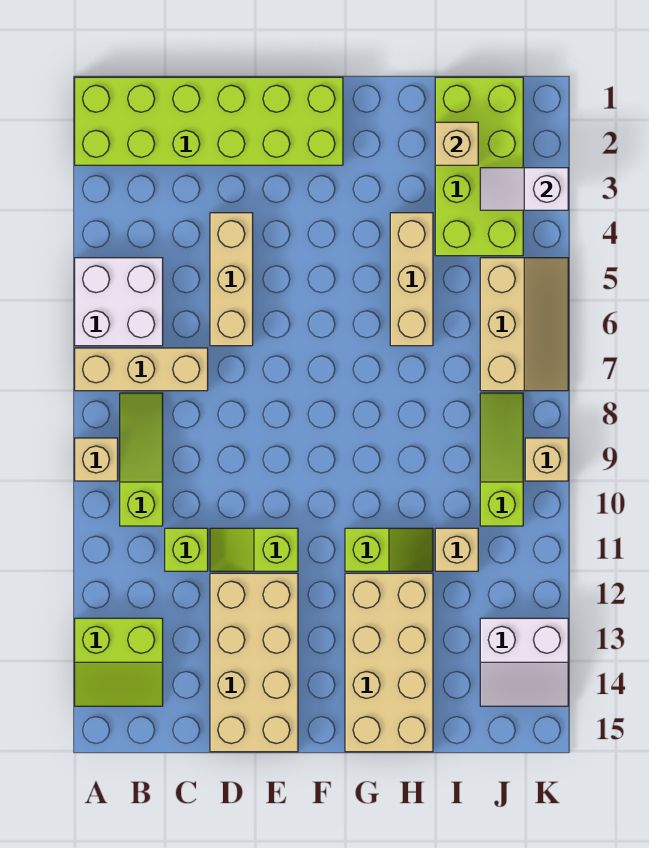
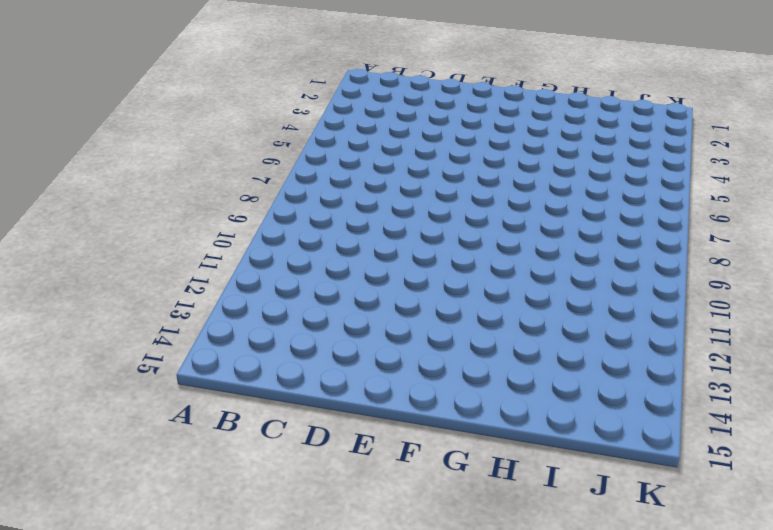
none -> lime brick A1:F2 level 1
none -> white brick A5:B6 level 1
none -> tan brick A7:C7 level 1

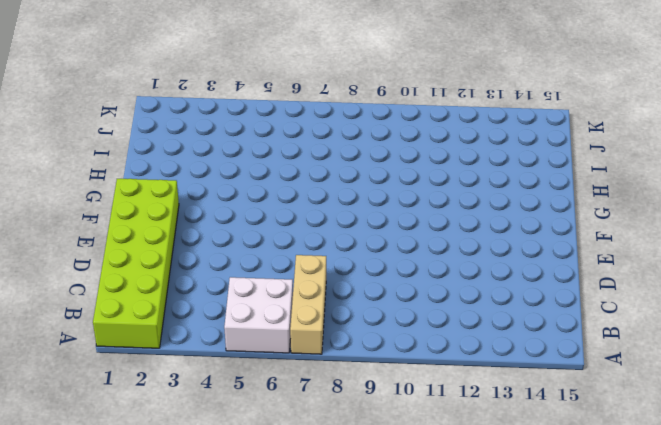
none -> tan brick A9 level 1
none -> lime slope A13:B14 level 1 top 13
none -> lime slope B8:B10 level 1 top 10

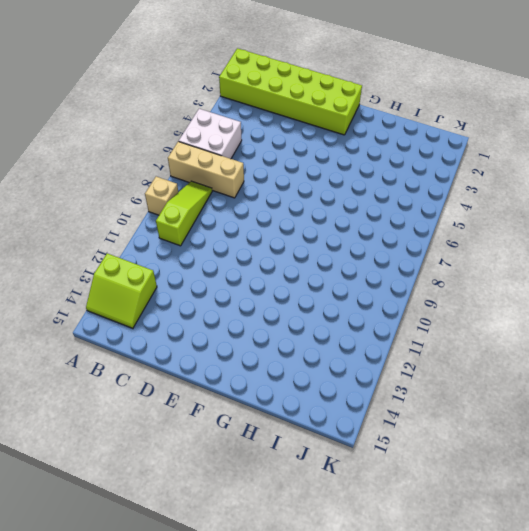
none -> lime brick C11 level 1
none -> tan brick D4:D6 level 1
none -> lime slope D11:E11 level 1 top E

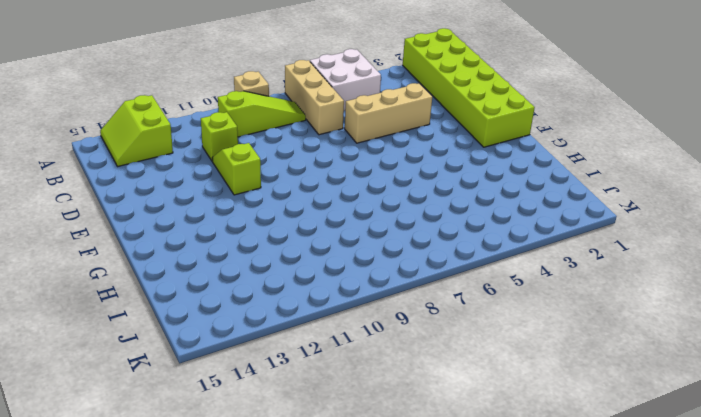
none -> tan brick D12:E15 level 1
none -> lime slope G11:H11 level 1 top G
none -> tan brick G12:H15 level 1

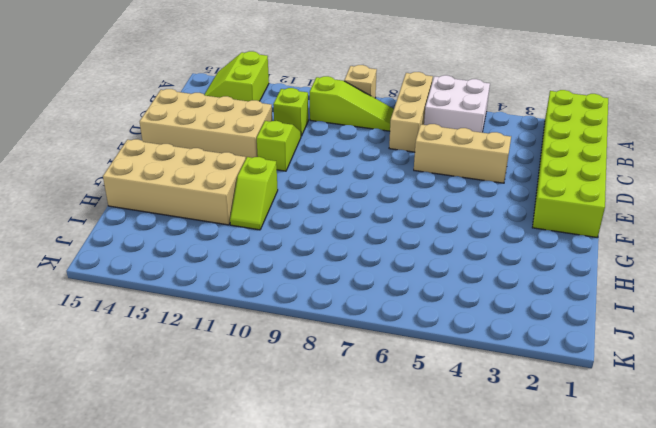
none -> tan brick H4:H6 level 1
none -> lime brick I1:J4 level 1
none -> tan brick I11 level 1

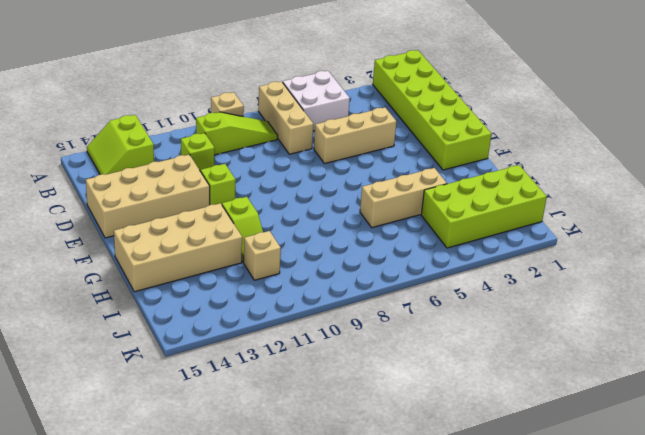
none -> tan slope J5:K7 level 1 top J
none -> lime slope J8:J10 level 1 top 10
none -> white slope J13:K14 level 1 top 13

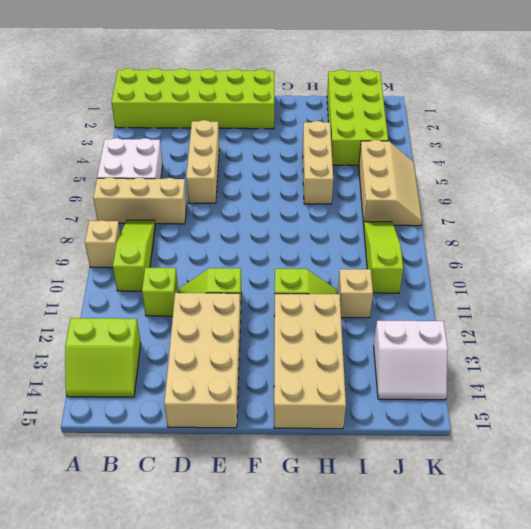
none -> tan brick K9 level 1
none -> tan brick I2 level 2
none -> white slope J3:K3 level 2 top K

